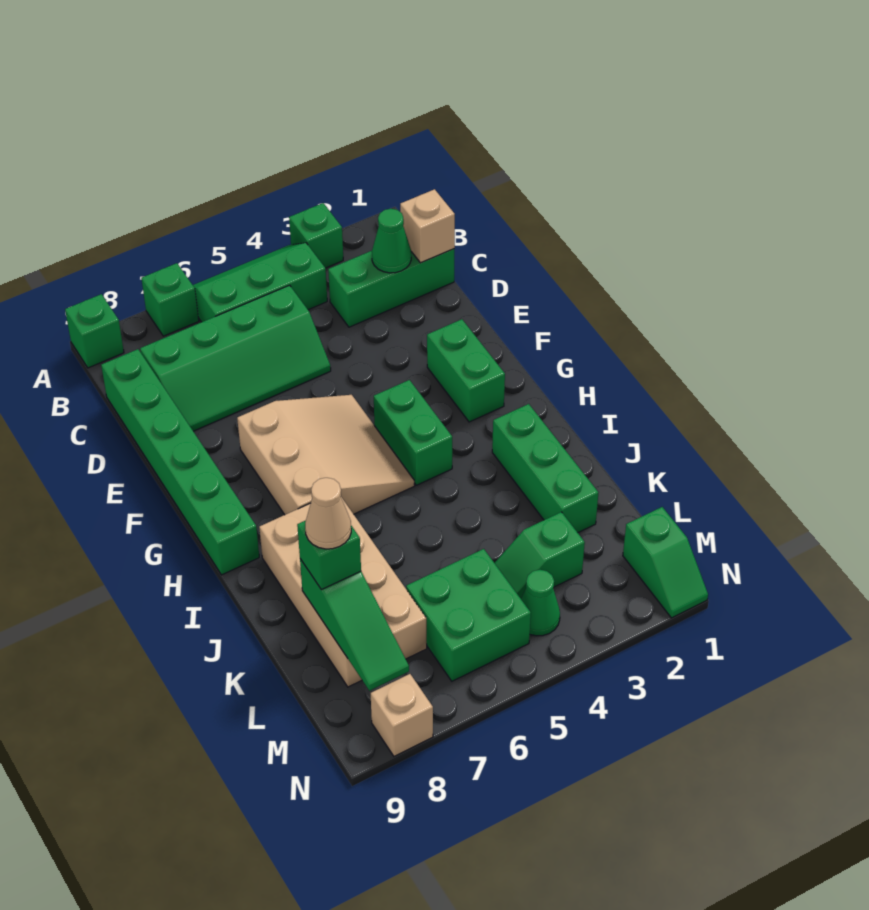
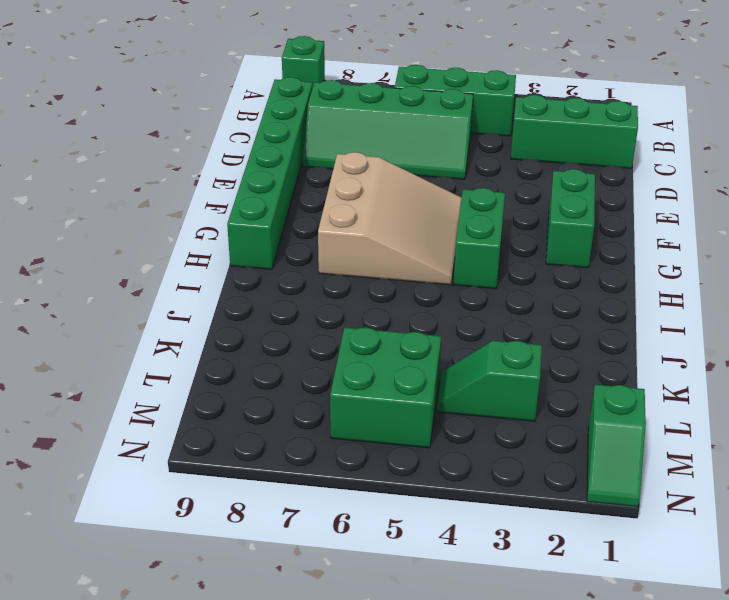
none -> green brick A3 level 1
none -> green brick A7 level 1
none -> green brick I2:K2 level 1

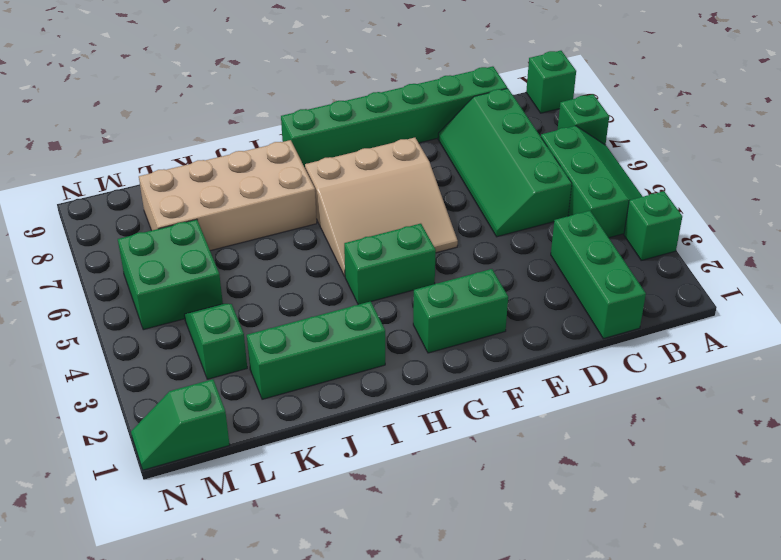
none -> green cone M4 level 1
none -> tan brick N8 level 1
none -> tan brick C1 level 2

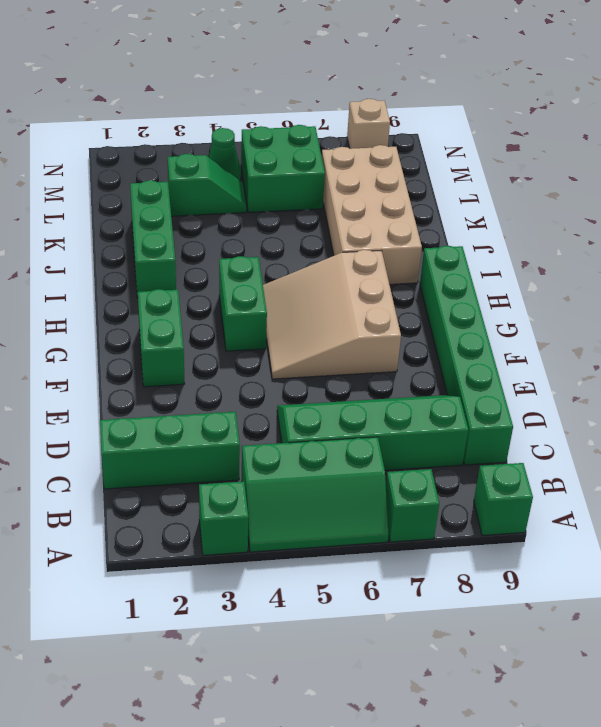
none -> green slope M1:N1 level 1 top M
none -> tan brick C1 level 2
none -> green cone C2 level 2

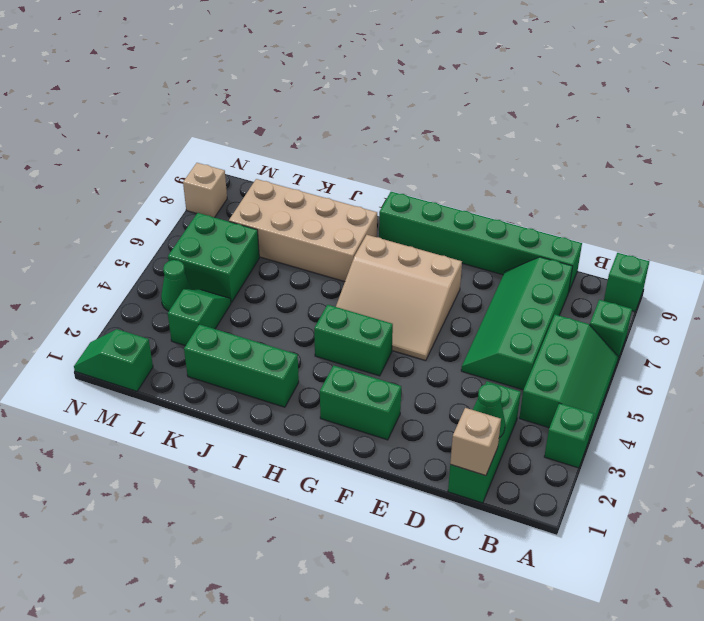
none -> green slope K8:M8 level 2 top K
none -> green brick K8 level 3
none -> tan cone K8 level 4

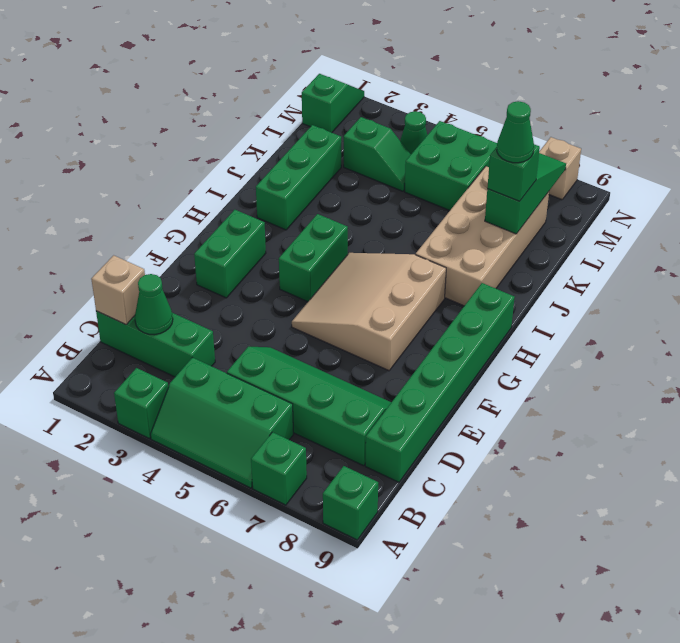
green cone K8 level 4 -> tan cone K8 level 4

